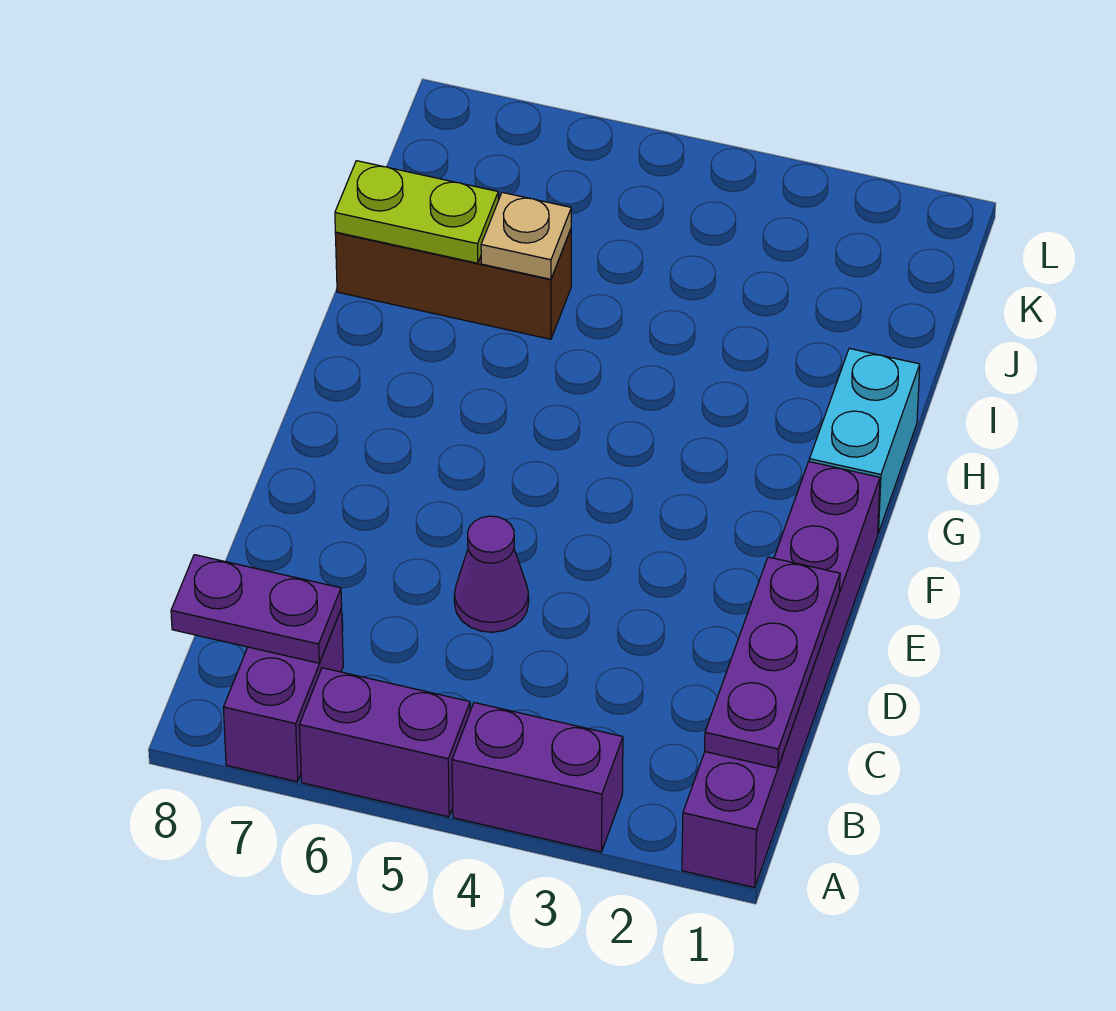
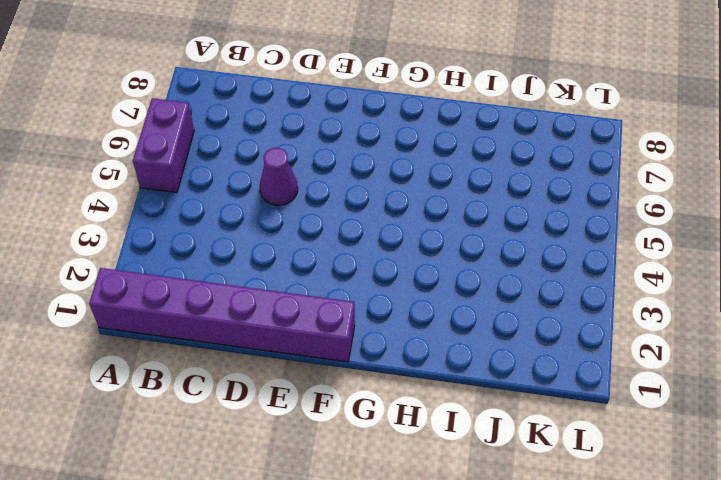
none -> purple brick A3:A4 level 1
none -> purple brick A7:B7 level 1

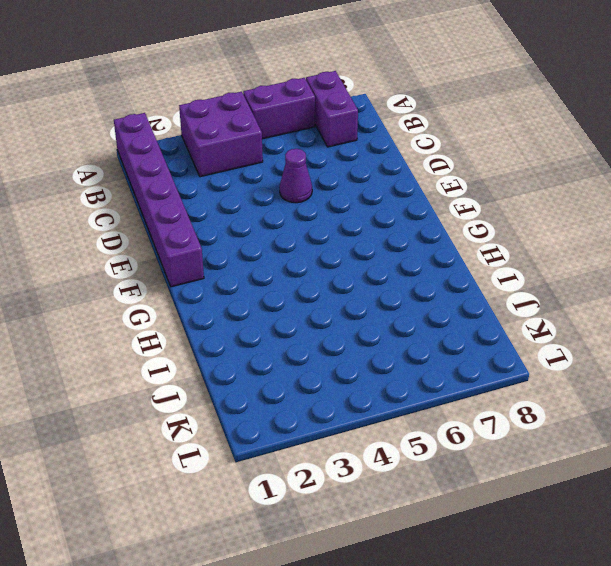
purple brick A3:B4 level 1 -> purple brick A3:A4 level 1
none -> cyan brick G1:H1 level 1
none -> brown brick I6:I8 level 1

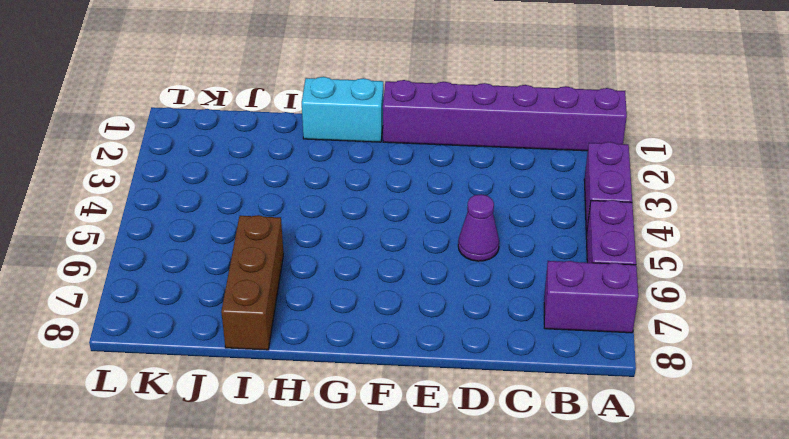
none -> purple plate B1:D1 level 2
none -> purple plate B7:B8 level 2

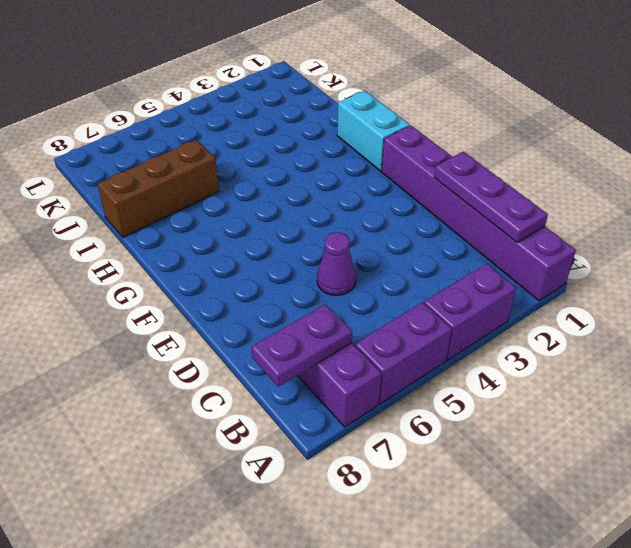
none -> tan plate I6 level 2
none -> lime plate I7:I8 level 2

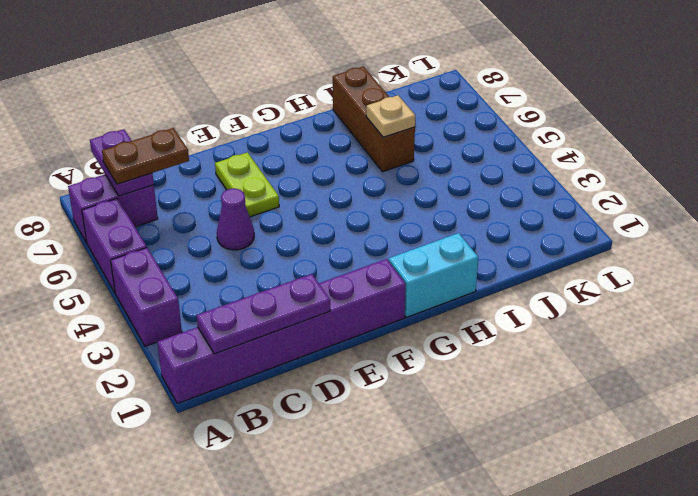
brown plate B7:C7 level 3 -> none
lime plate E6:E7 level 1 -> lime plate I7:I8 level 2

